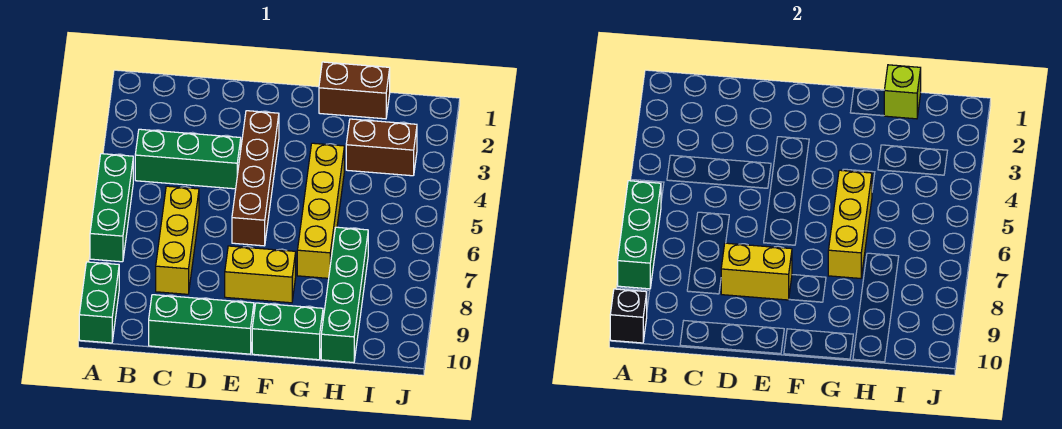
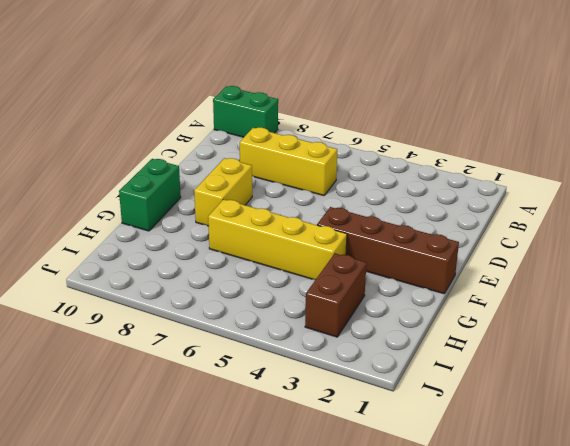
brown brick F1:F4 level 1 -> brown brick E3:E6 level 1
none -> green brick A5:A7 level 1
none -> green brick B4:D4 level 1
none -> green brick C10:E10 level 1

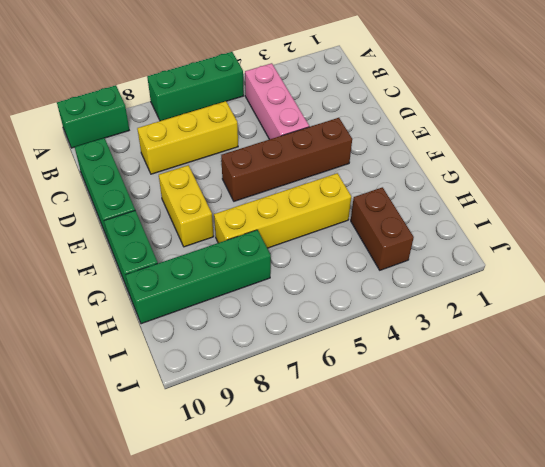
pink brick B4:D4 level 1 -> green brick B4:D4 level 1
none -> brown brick G1:H1 level 1
none -> green brick A6:A8 level 2
none -> black brick A10 level 2

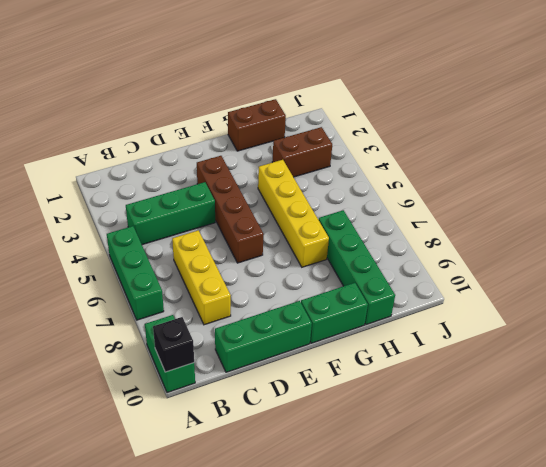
none -> yellow brick E8:F8 level 1
none -> green brick A6:A8 level 2
none -> yellow brick D8:E8 level 2

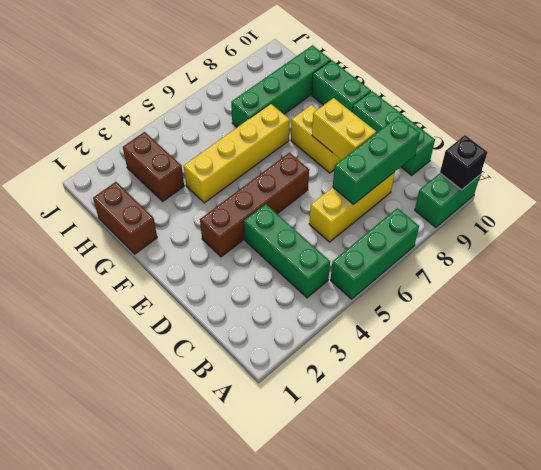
green brick C7:C9 level 2 -> green brick A6:A8 level 2
none -> yellow brick G5:G7 level 2
none -> lime brick H1 level 2

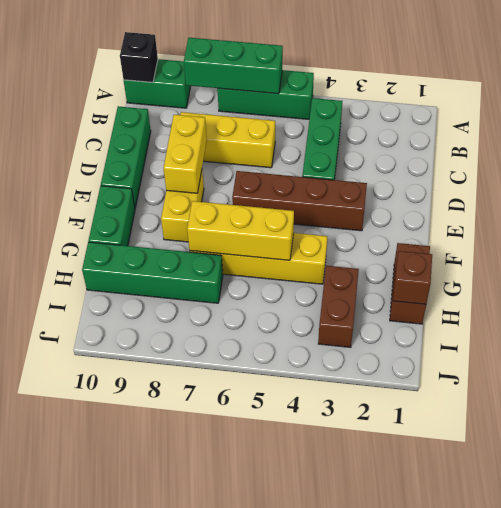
brown brick H1 level 2 -> lime brick H1 level 2

